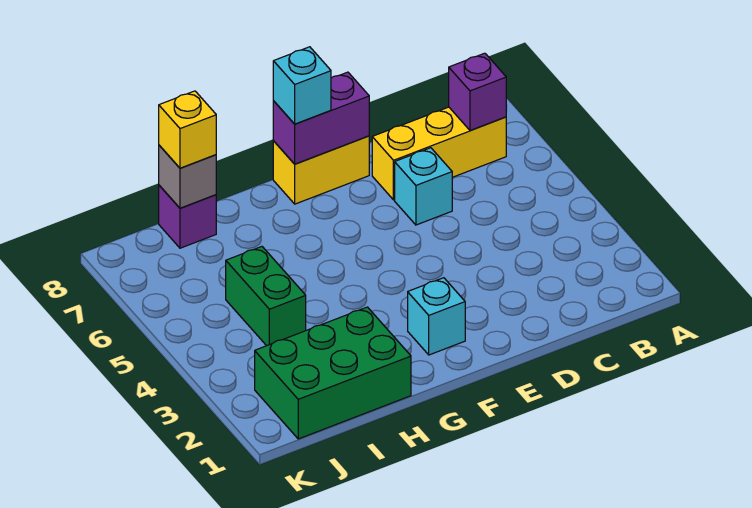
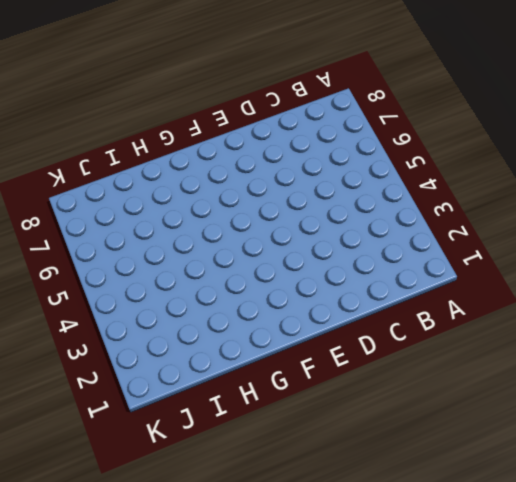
none -> yellow brick B7:D7 level 1
none -> cyan brick D6 level 1
none -> yellow brick E8:F8 level 1

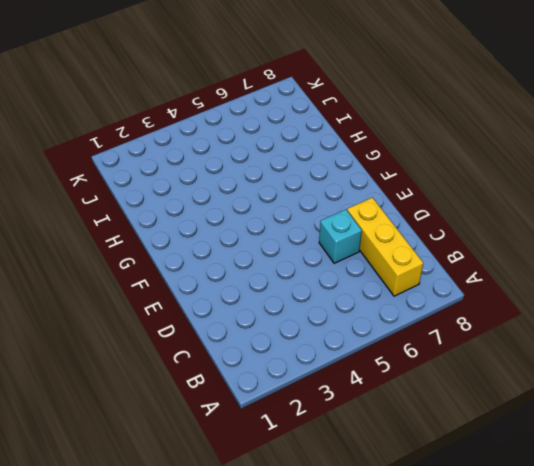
none -> yellow brick E8:F8 level 1
none -> cyan brick F2 level 1
none -> green brick H1:J2 level 1

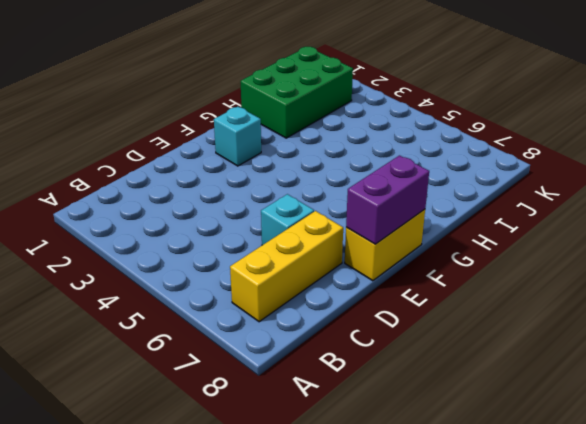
none -> green brick I4:I5 level 1
none -> purple brick I8 level 1
none -> purple brick B7 level 2

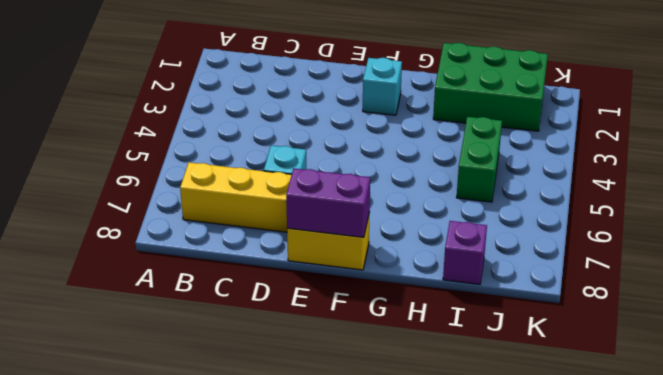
none -> purple brick B7 level 2
none -> grey brick I8 level 2
none -> cyan brick F8 level 3

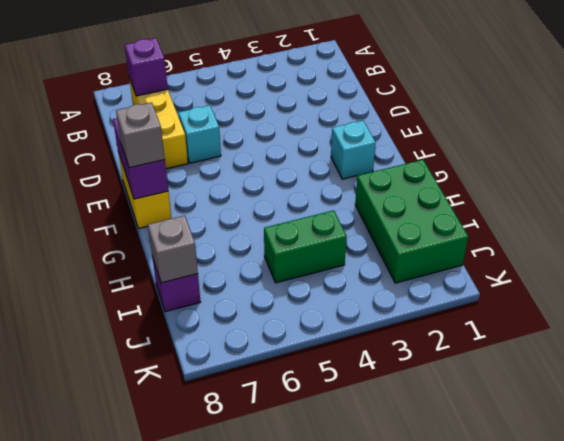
grey brick F8 level 3 -> cyan brick F8 level 3
none -> yellow brick I8 level 3

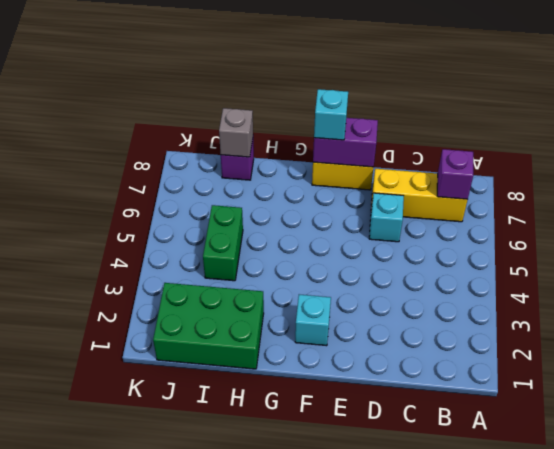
none -> yellow brick I8 level 3

